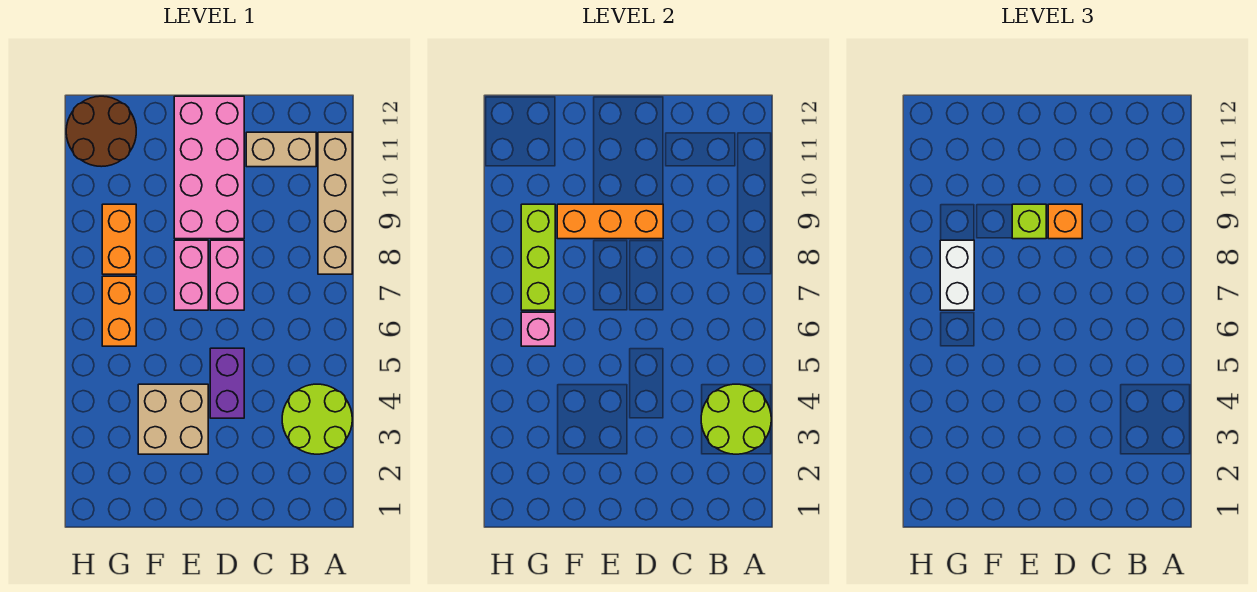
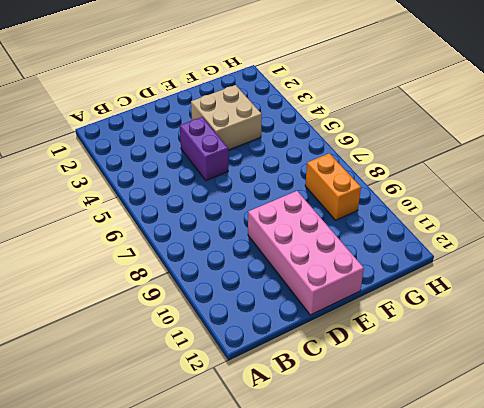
none -> lime round brick A3:B4 level 1
none -> tan brick A8:A11 level 1
none -> tan brick B11:C11 level 1

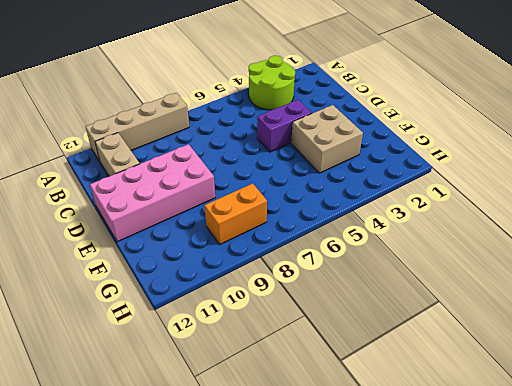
none -> pink brick D7:D8 level 1
none -> pink brick E7:E8 level 1
none -> orange brick G6:G7 level 1

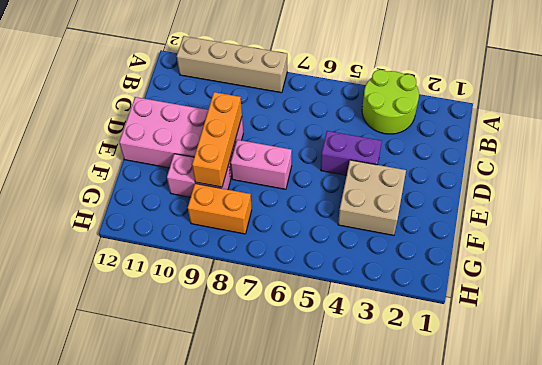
pink brick F9:F10 level 1 -> pink brick D7:D8 level 1
none -> tan brick B11:C11 level 1
none -> orange brick G6:G7 level 1
none -> brown round brick G11:H12 level 1

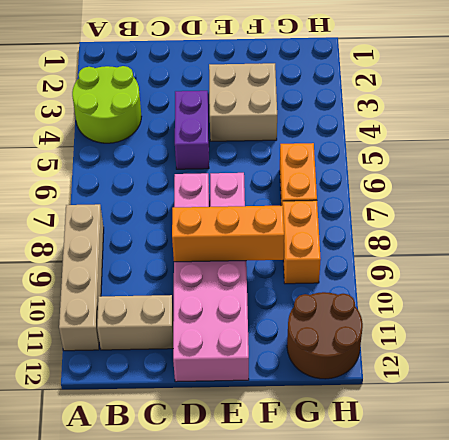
none -> lime round brick A3:B4 level 2
none -> pink brick G6 level 2
none -> lime brick G7:G9 level 2

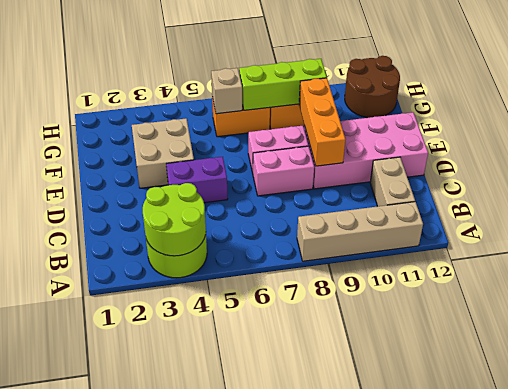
tan brick G6 level 2 -> pink brick G6 level 2
none -> orange brick D9 level 3
none -> lime brick E9 level 3
none -> white brick G7:G8 level 3

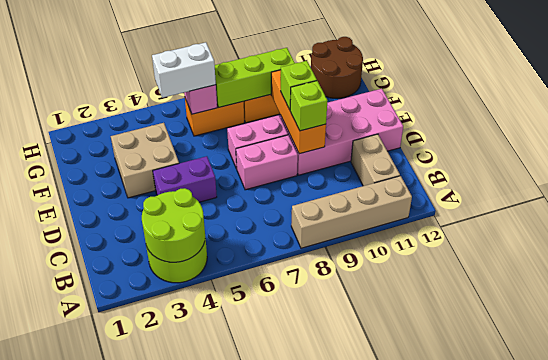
lime brick D9 level 3 -> orange brick D9 level 3
white brick G5:G6 level 3 -> white brick G7:G8 level 3

